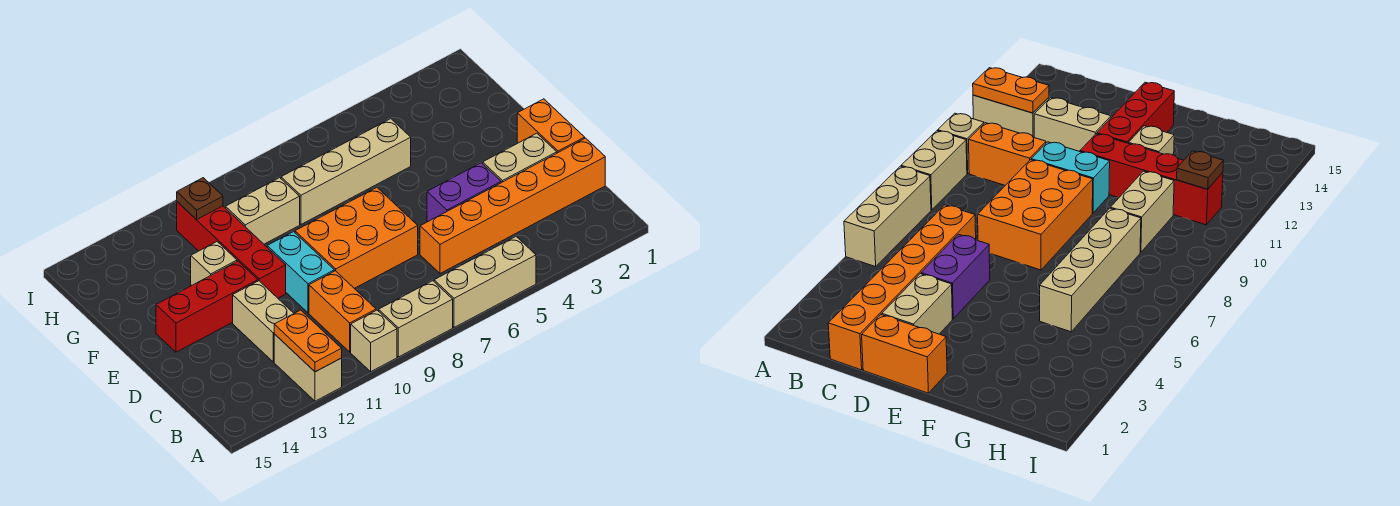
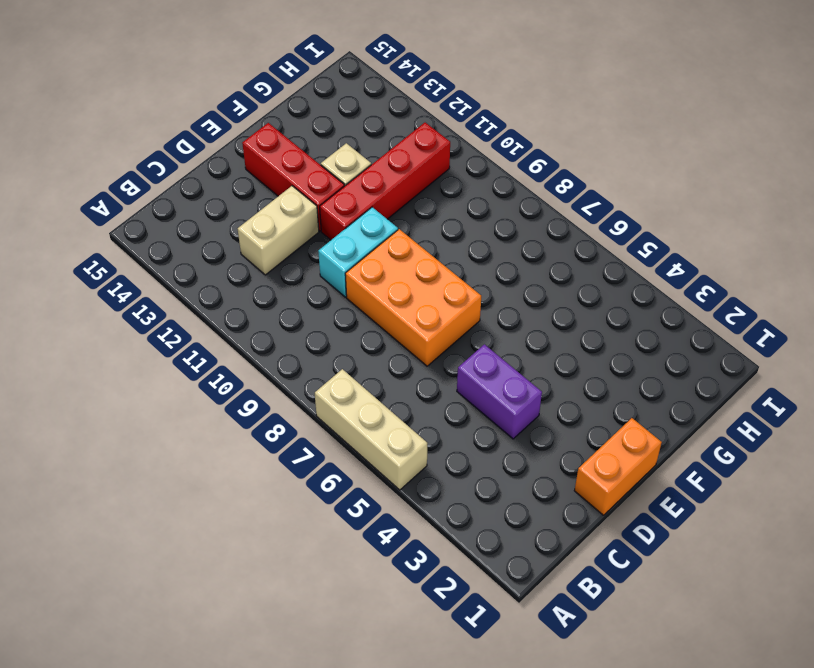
none -> tan brick A8:A9 level 1
none -> tan brick A10 level 1
none -> tan brick A12:B12 level 1

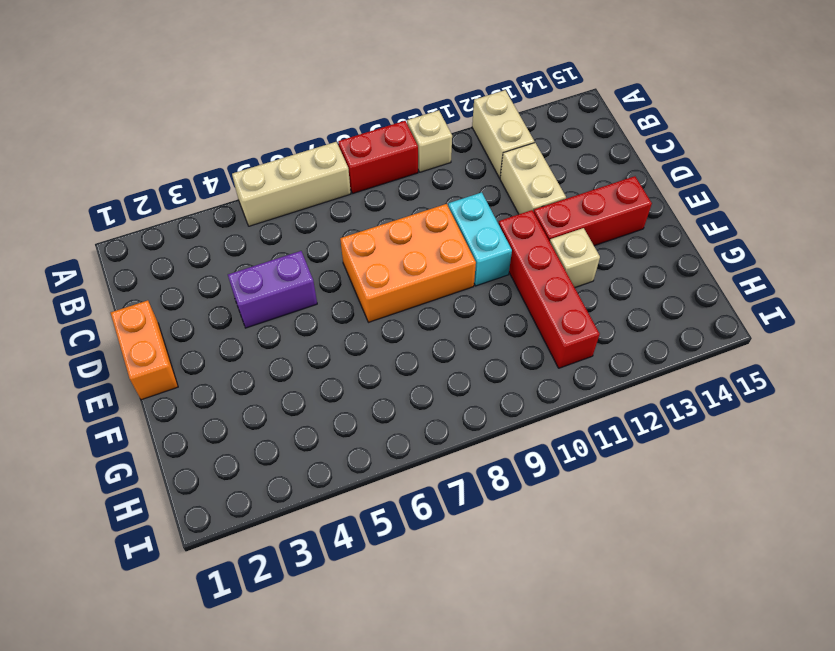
red brick A8:A9 level 1 -> tan brick A8:A9 level 1
none -> orange brick B10:C10 level 1
none -> orange brick C1:C6 level 1
none -> tan brick D2:D3 level 1

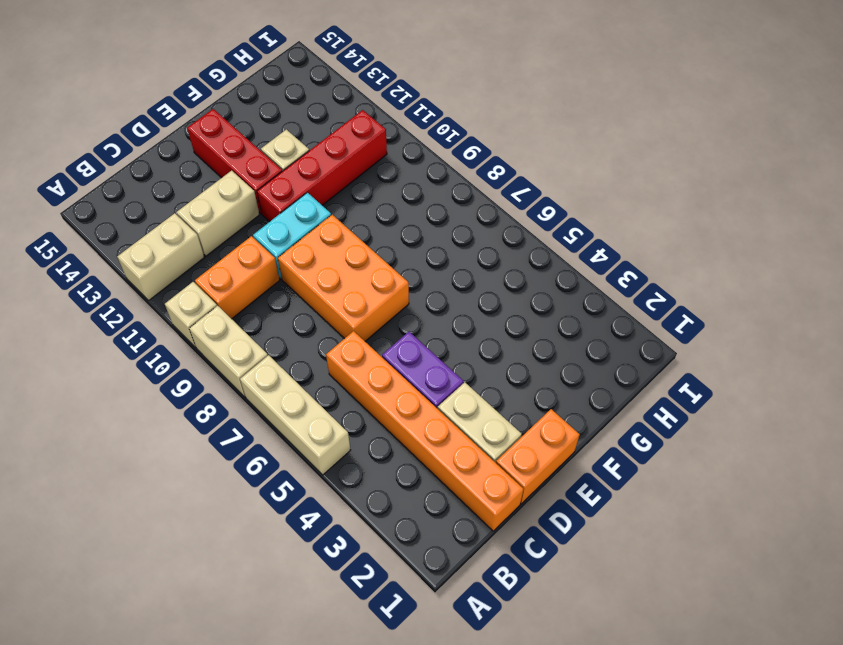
none -> tan brick G5:G8 level 1
none -> tan brick G9:G10 level 1
none -> orange plate A12:B12 level 2

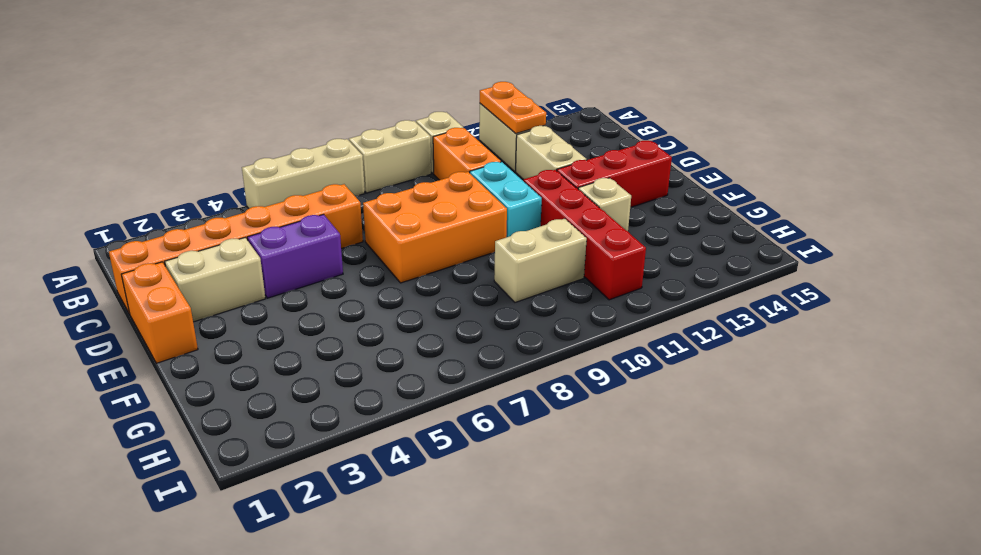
none -> tan brick G5:G8 level 1
none -> brown plate H11 level 2

